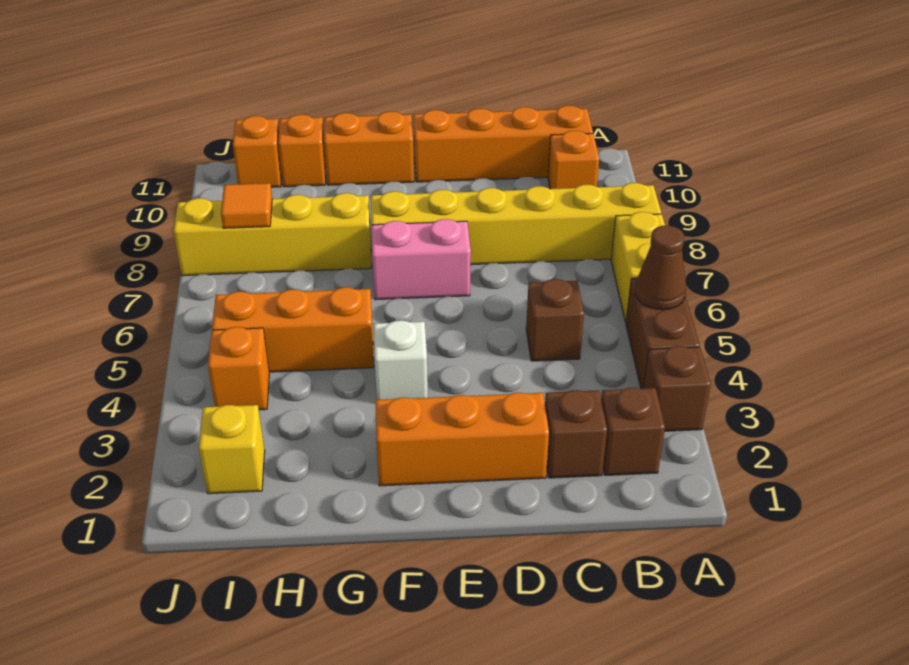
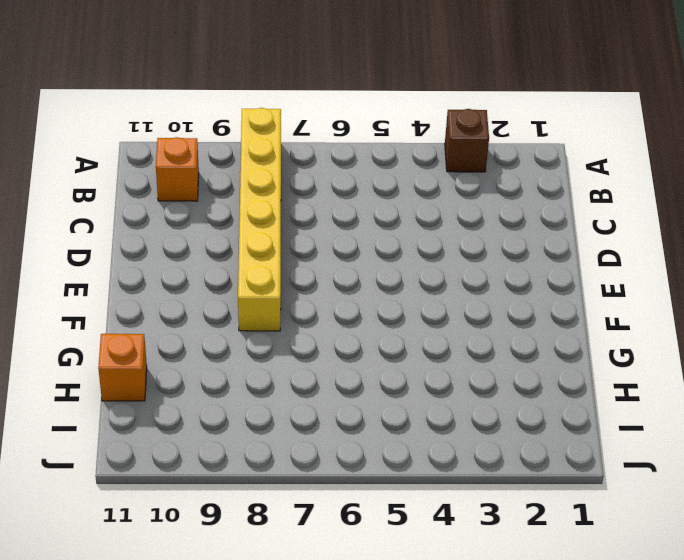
none -> brown brick A4:A5 level 1
none -> yellow brick A6:A7 level 1
none -> brown brick B2 level 1

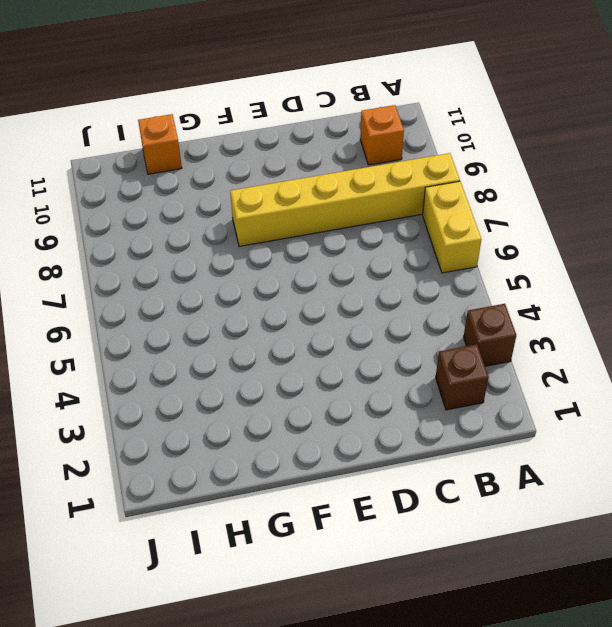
none -> brown brick A4:A5 level 1
none -> orange brick B11:E11 level 1
none -> brown brick C2 level 1

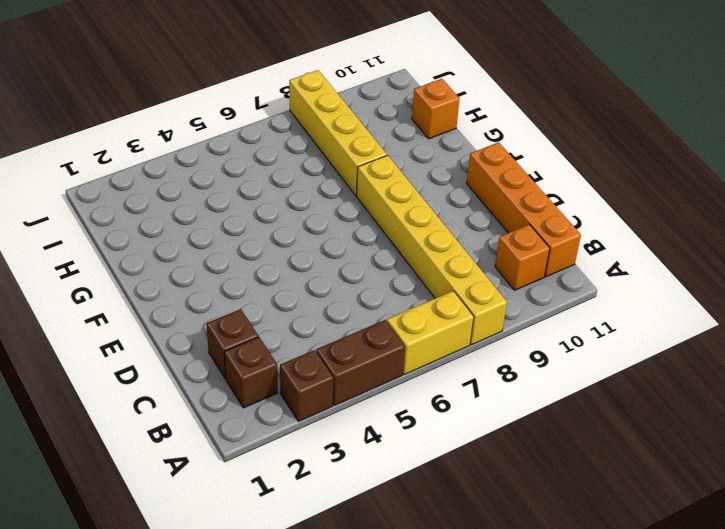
none -> brown brick C5 level 1
none -> orange brick D2:F2 level 1
none -> pink brick E7:F7 level 1

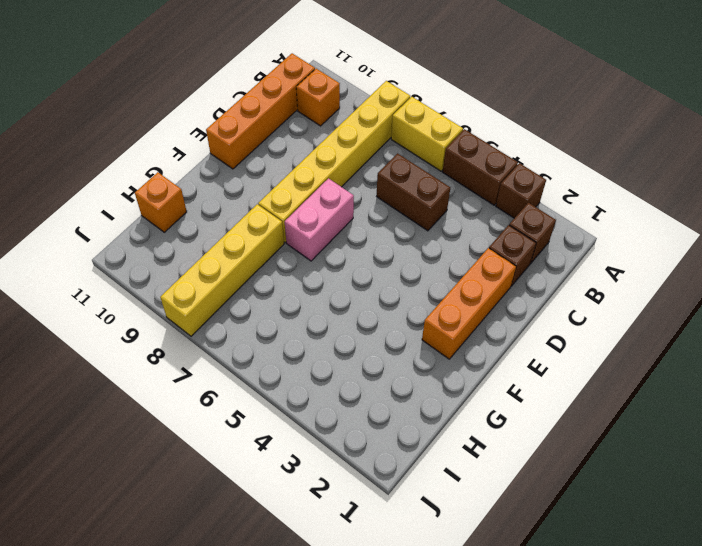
brown brick C5:C6 level 1 -> brown brick C5 level 1
none -> white brick F4 level 1
none -> orange brick F11:G11 level 1
none -> orange brick G5:I5 level 1

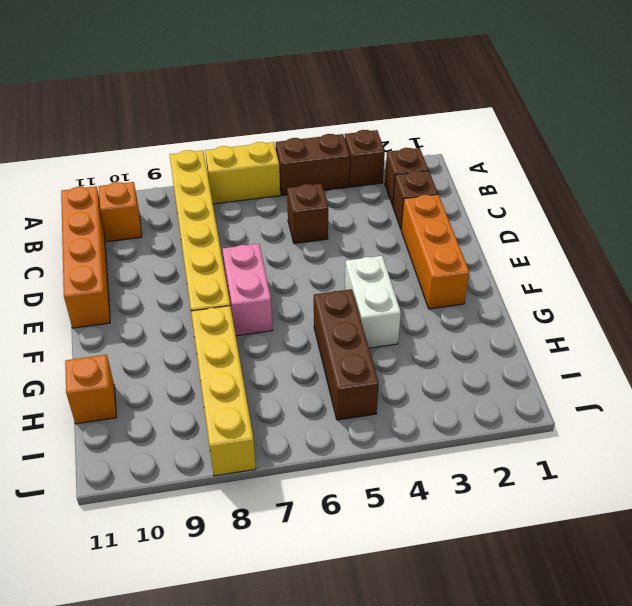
white brick F4:G4 level 1 -> white brick F4 level 1
brown brick G5:I5 level 1 -> orange brick G5:I5 level 1
none -> orange brick F11:G11 level 1
none -> yellow brick I2 level 1
none -> orange brick I4 level 1

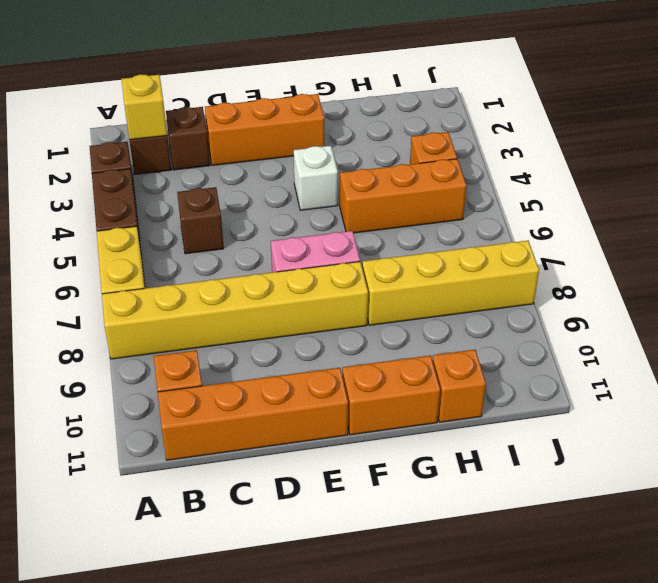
yellow brick B2 level 2 -> yellow brick I2 level 1
none -> orange brick I11 level 1
none -> brown cone A5 level 2
none -> orange tile I8 level 2

